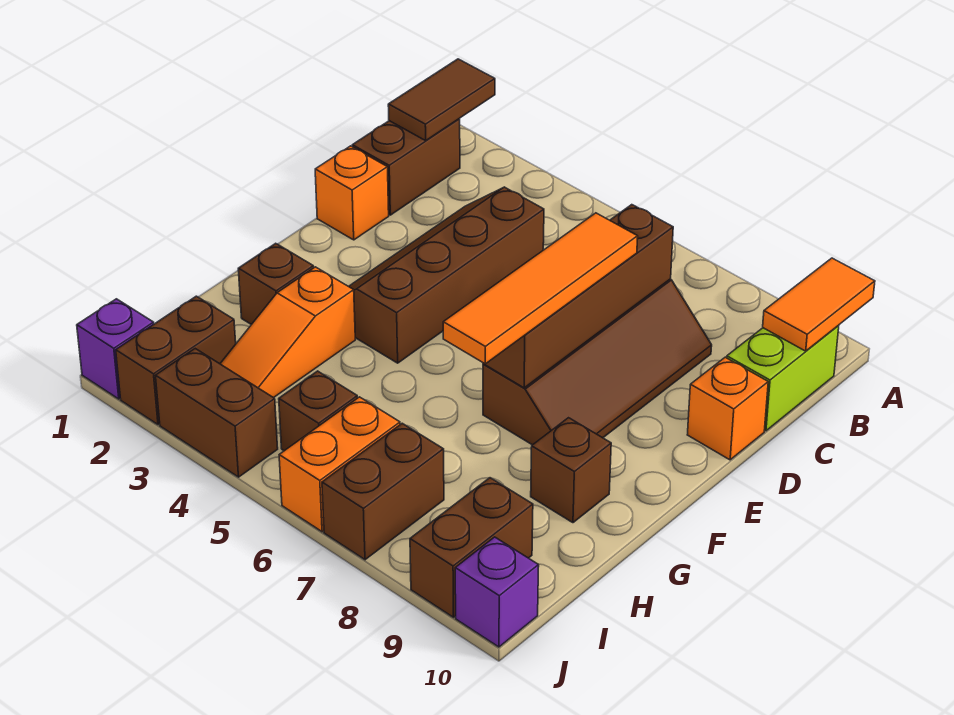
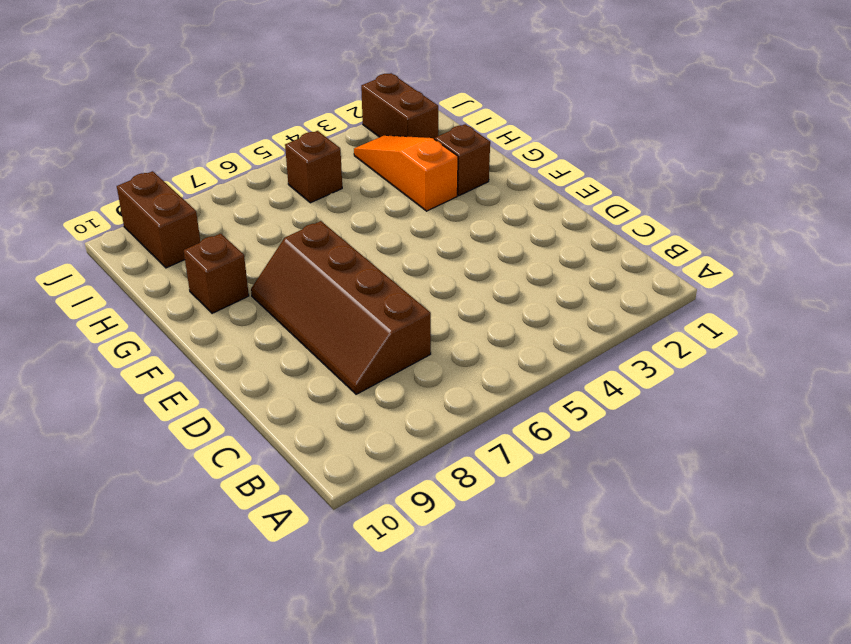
none -> brown brick B1:C1 level 1
none -> lime brick B10:C10 level 1
none -> brown slope C3:F4 level 1 top 4

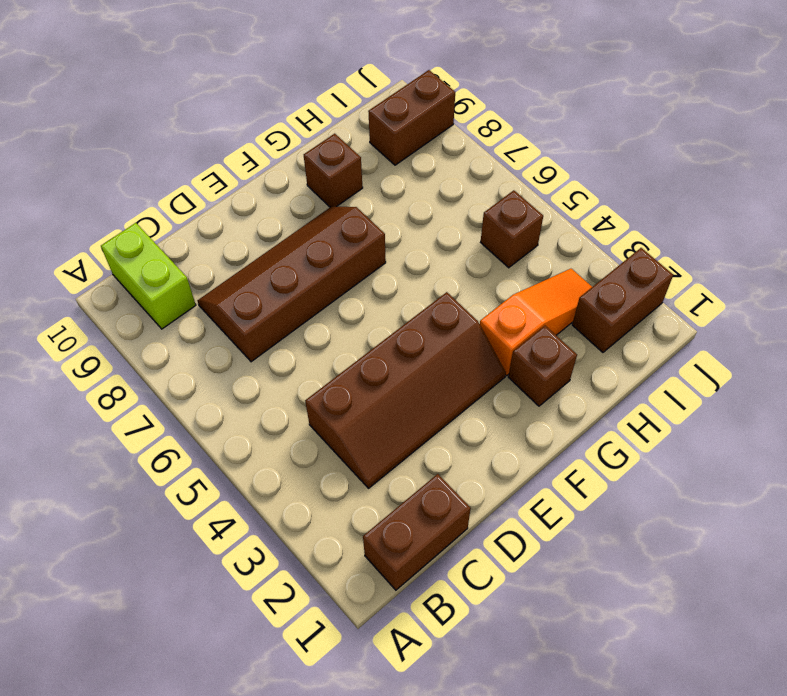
lime brick B9:B10 level 1 -> lime brick B10:C10 level 1
none -> orange brick D1 level 1
none -> orange brick D10 level 1
none -> orange brick I6:J6 level 1

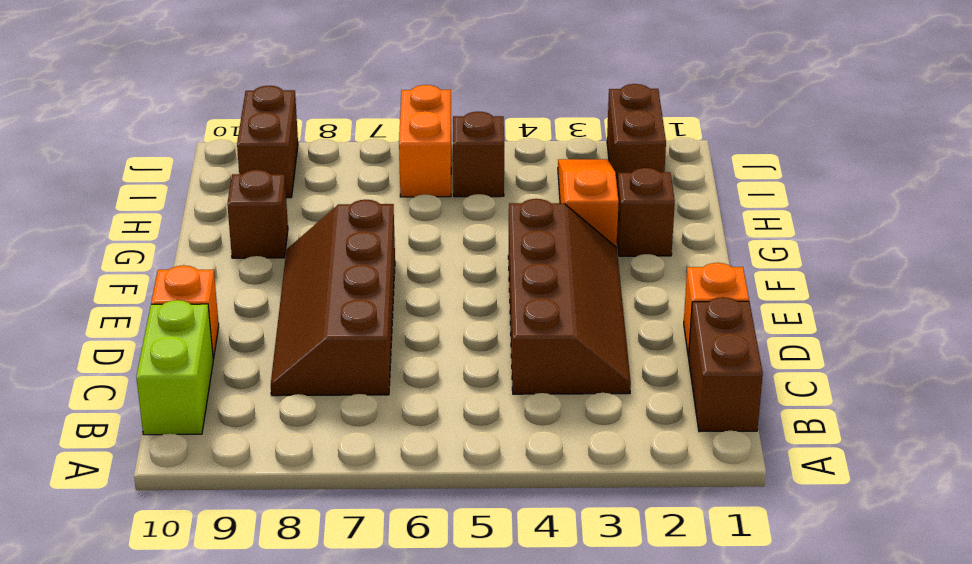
none -> brown brick I7:J7 level 1
none -> purple brick J1 level 1
none -> brown brick J3:J4 level 1

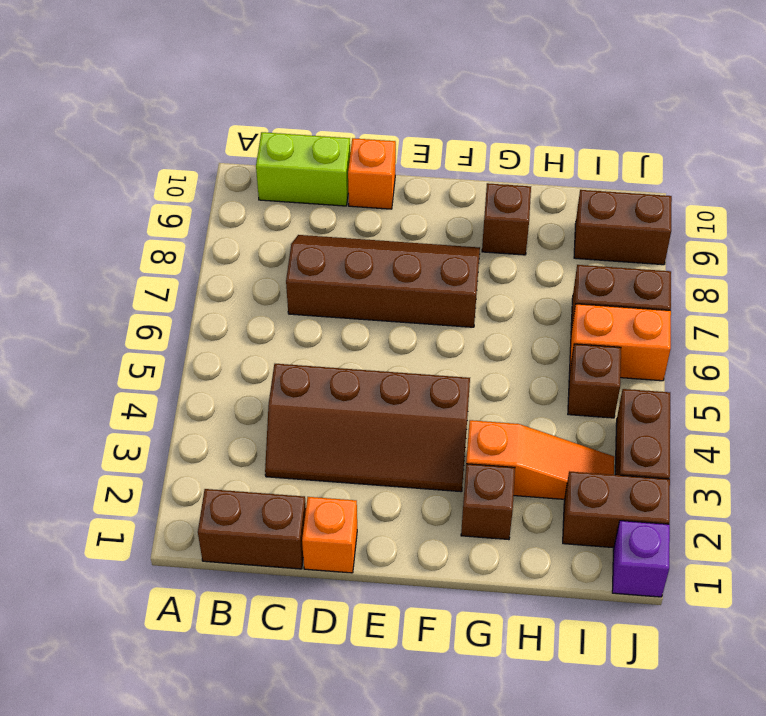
none -> purple brick J10 level 1
none -> brown tile A1:B1 level 2
none -> orange tile A10:B10 level 2

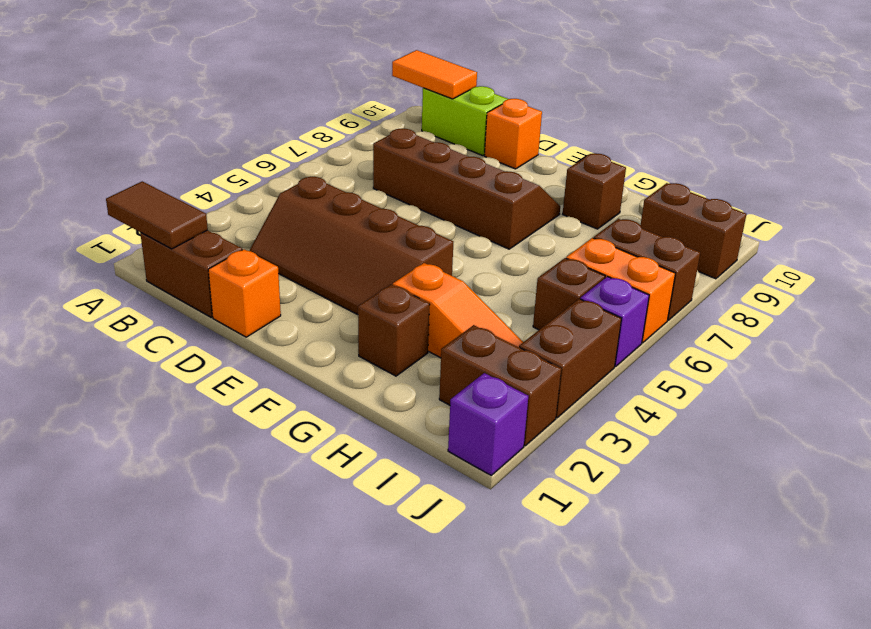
purple brick J5 level 1 -> purple brick J10 level 1
none -> brown brick C7:F7 level 2
none -> orange tile D7:G7 level 3

